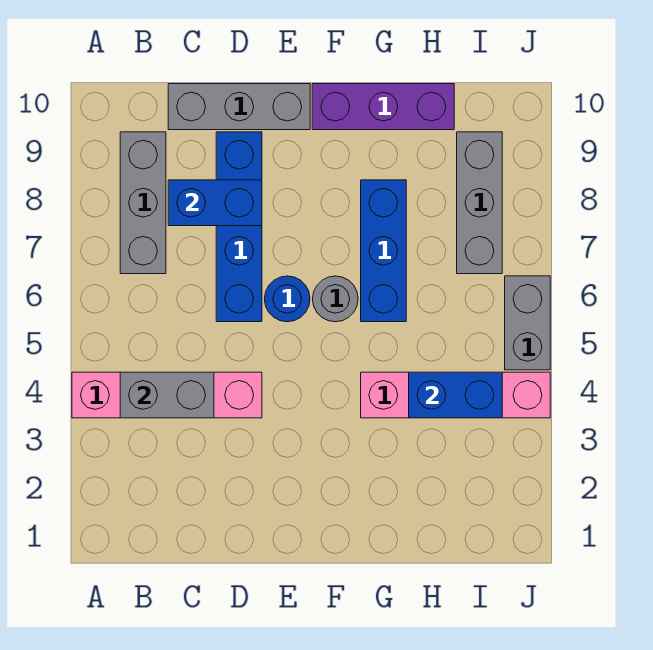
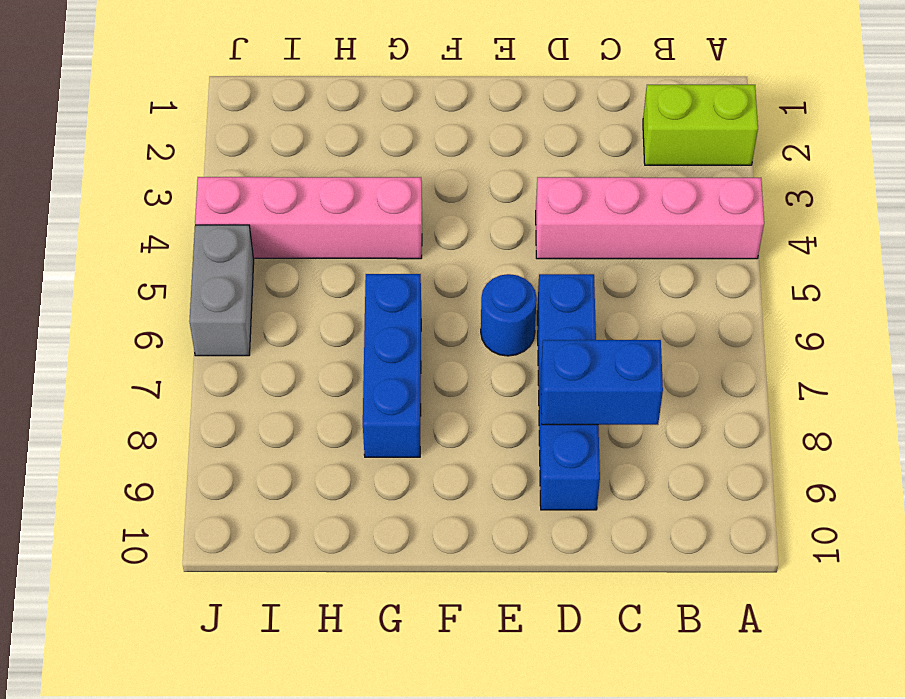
lime brick A2:B2 level 1 -> none
none -> grey brick B7:B9 level 1
none -> grey brick C10:E10 level 1
none -> grey round brick F6 level 1

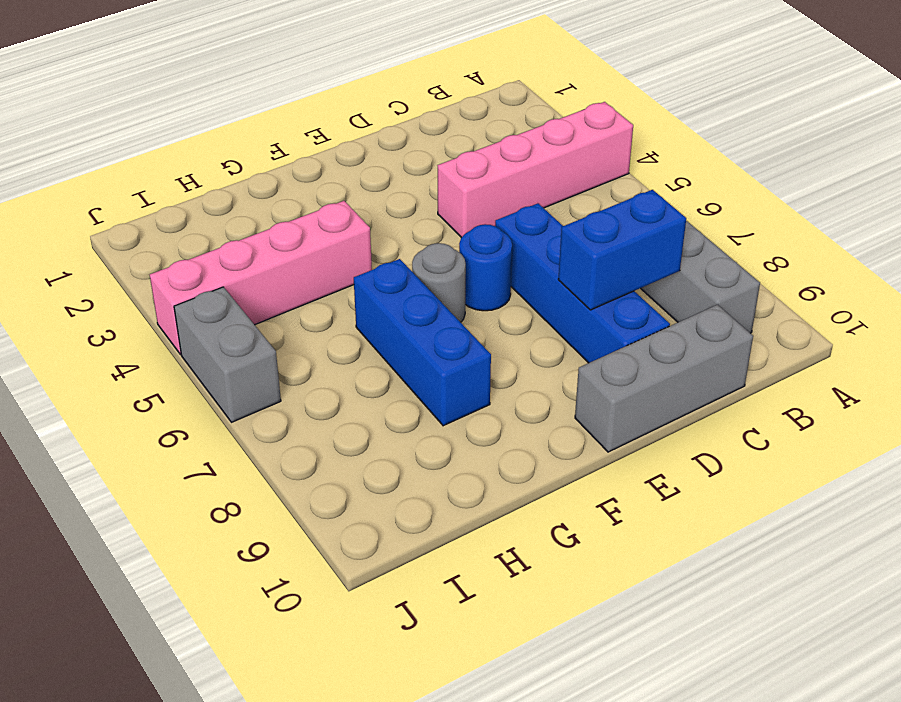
none -> purple brick F10:H10 level 1
none -> grey brick I7:I9 level 1
none -> grey brick B4:C4 level 2

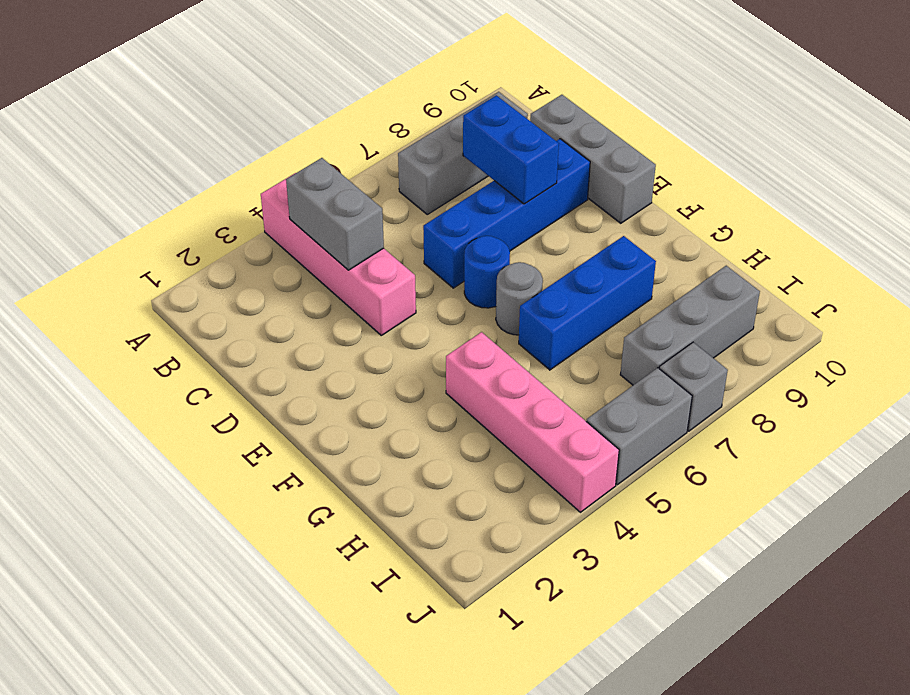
grey brick J7 level 1 -> none
none -> purple brick F10:H10 level 1
none -> blue brick H4:I4 level 2

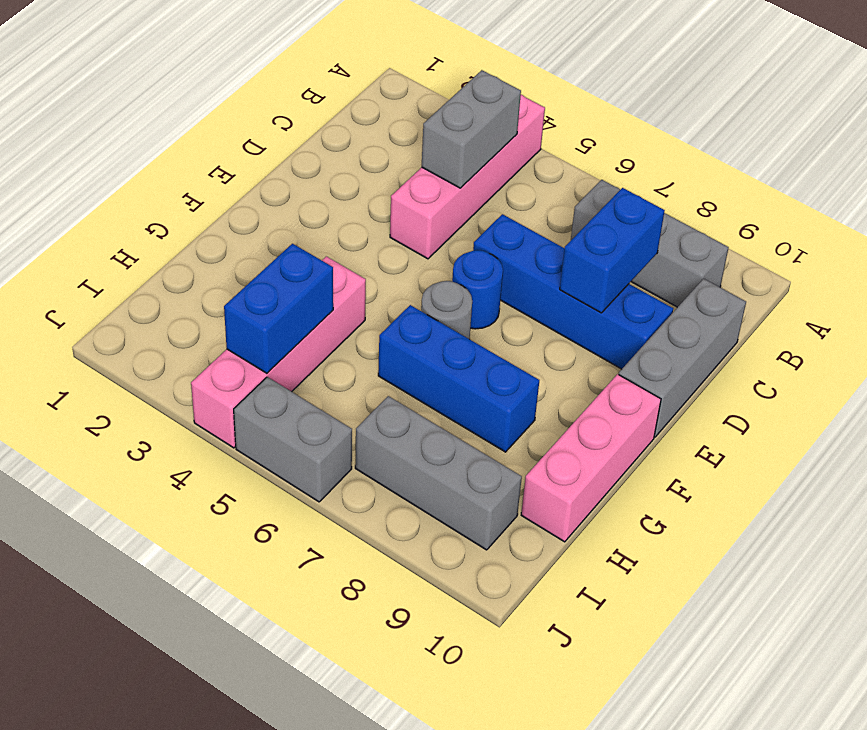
pink brick F10:H10 level 1 -> purple brick F10:H10 level 1

